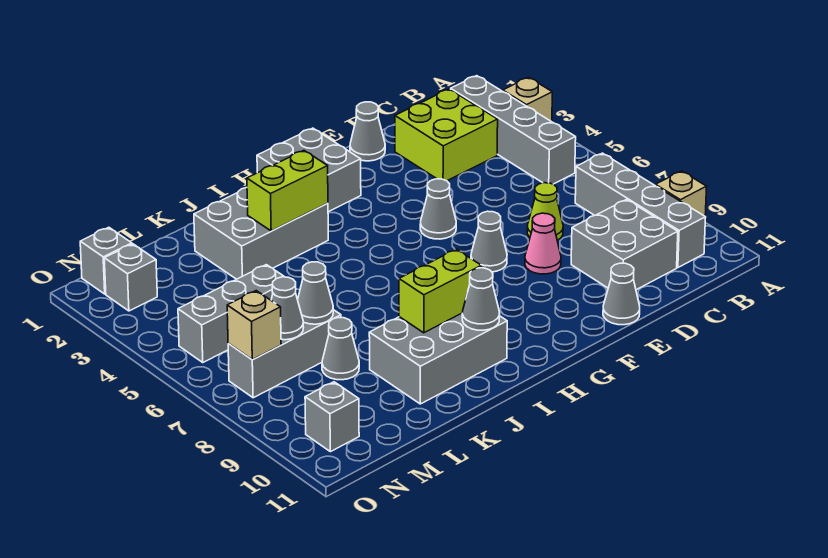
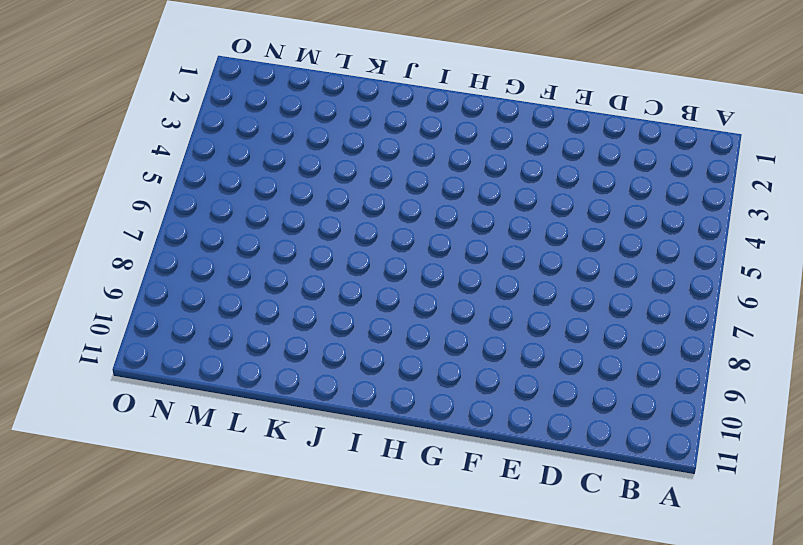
none -> tan brick A3 level 1
none -> tan brick A9 level 1
none -> grey brick B2:B5 level 1

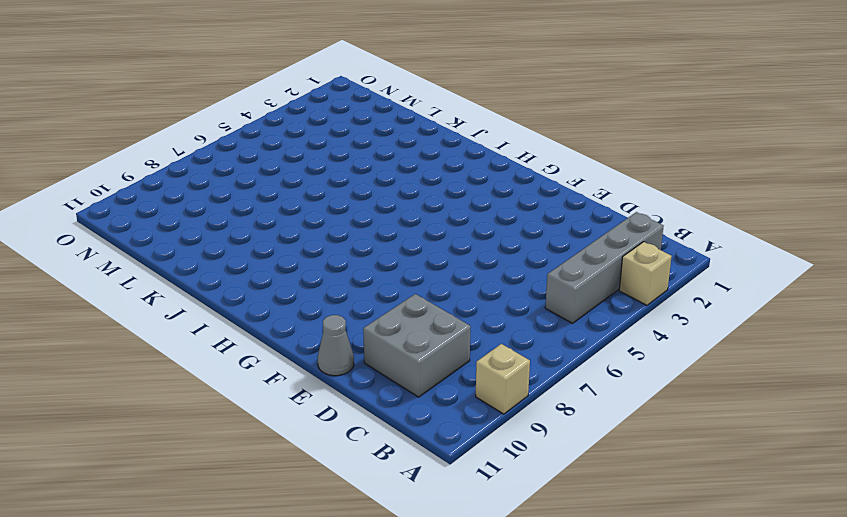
none -> grey brick B7:B10 level 1
none -> lime brick C2:D3 level 1
none -> lime cone D7 level 1

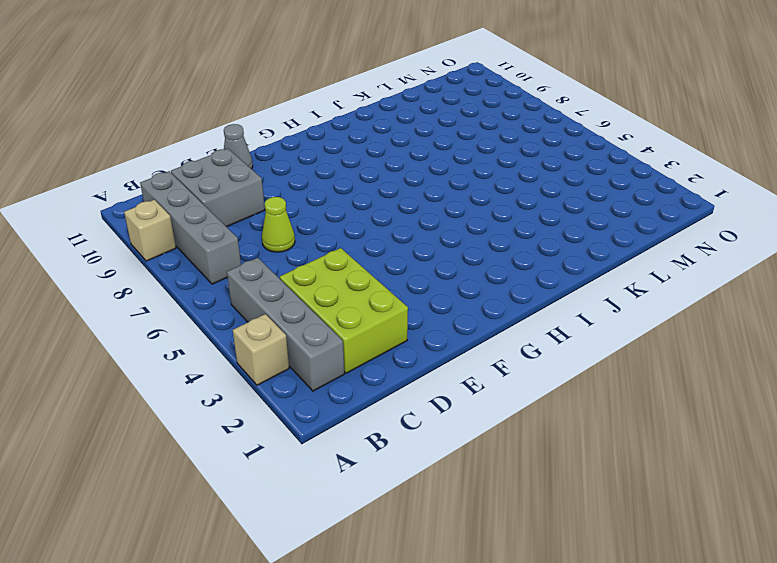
lime brick C2:D4 level 1 -> lime brick C2:D3 level 1
none -> grey cone E1 level 1
none -> pink cone E8 level 1
none -> grey cone F5 level 1

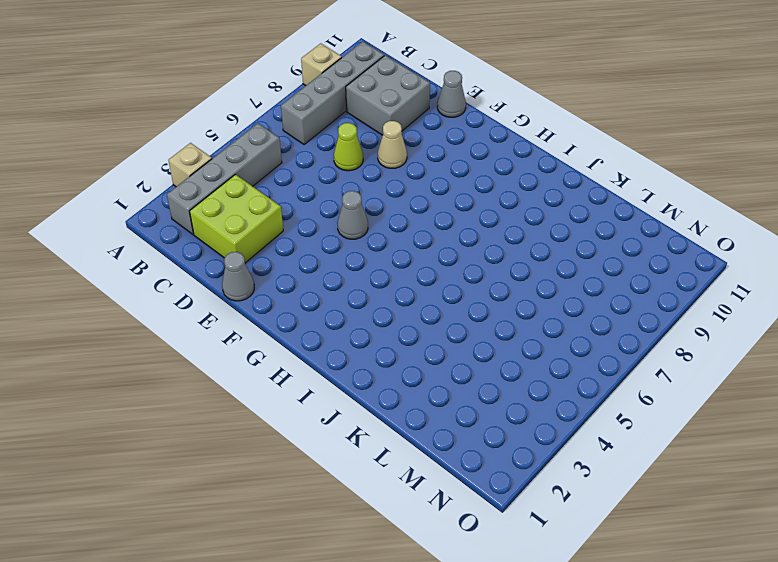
tan cone E8 level 1 -> pink cone E8 level 1
none -> grey cone F7 level 1
none -> grey brick G1:H2 level 1
none -> grey brick I2:K3 level 1

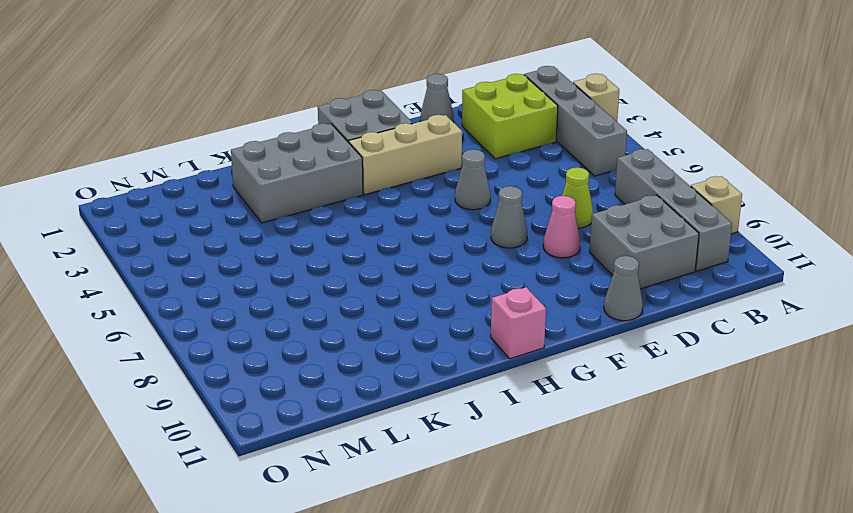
tan brick F3:H3 level 1 -> none
pink brick H11 level 1 -> none
none -> grey brick I9:K10 level 1
none -> grey brick L5:N5 level 1
none -> grey brick L7:N7 level 1

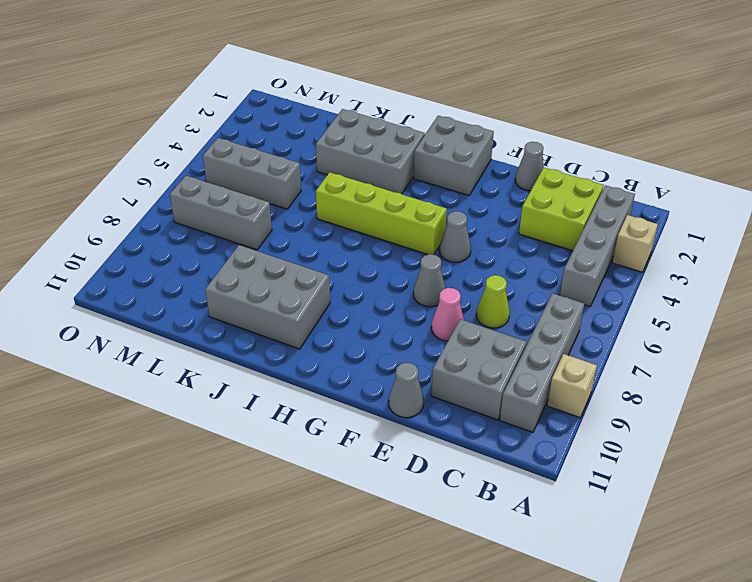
lime brick G5:J5 level 1 -> none
none -> grey cone L8 level 1
none -> grey brick N1 level 1
none -> grey brick N2 level 1

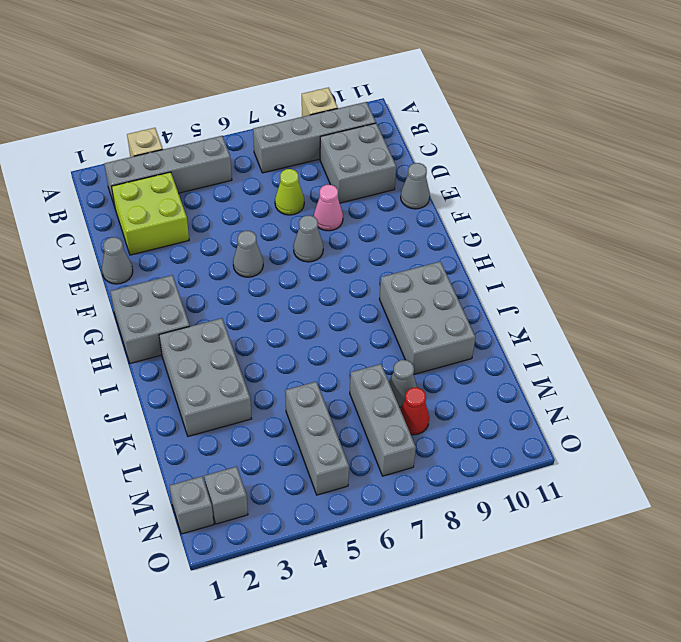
red cone M8 level 1 -> none
none -> grey brick N10 level 1
none -> lime brick I3:J3 level 2
none -> lime brick I9:J9 level 2

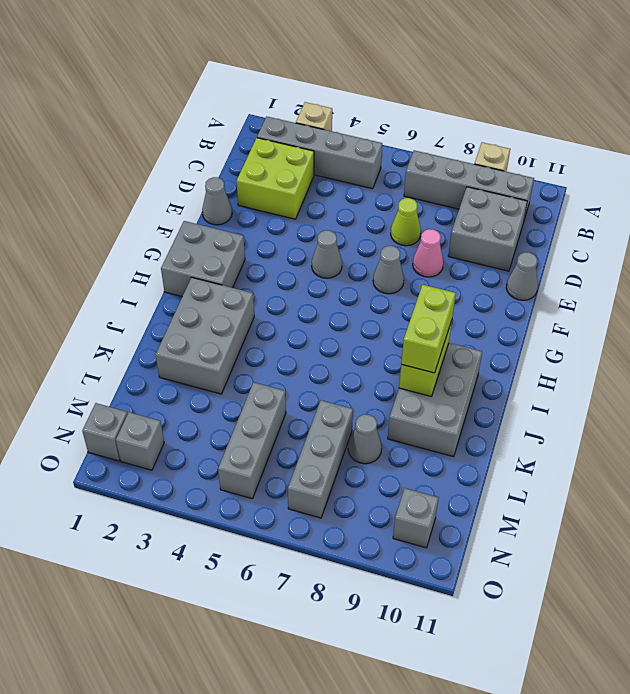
lime brick I9:J9 level 3 -> lime brick I3:J3 level 2
none -> grey cone I10 level 2
none -> grey cone L7 level 2
none -> grey cone M7 level 2

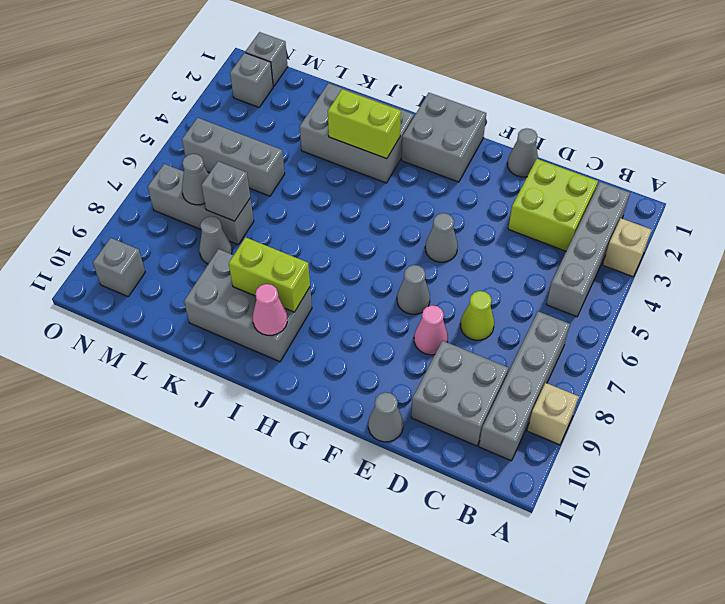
pink cone I10 level 2 -> grey cone I10 level 2
grey brick L7 level 2 -> grey cone L7 level 2
none -> tan brick N7 level 2

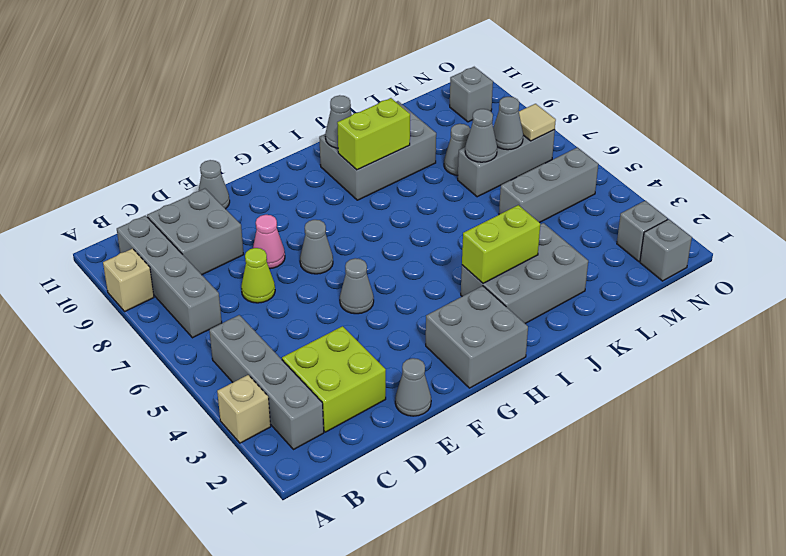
tan tile N7 level 2 -> tan brick N7 level 2

